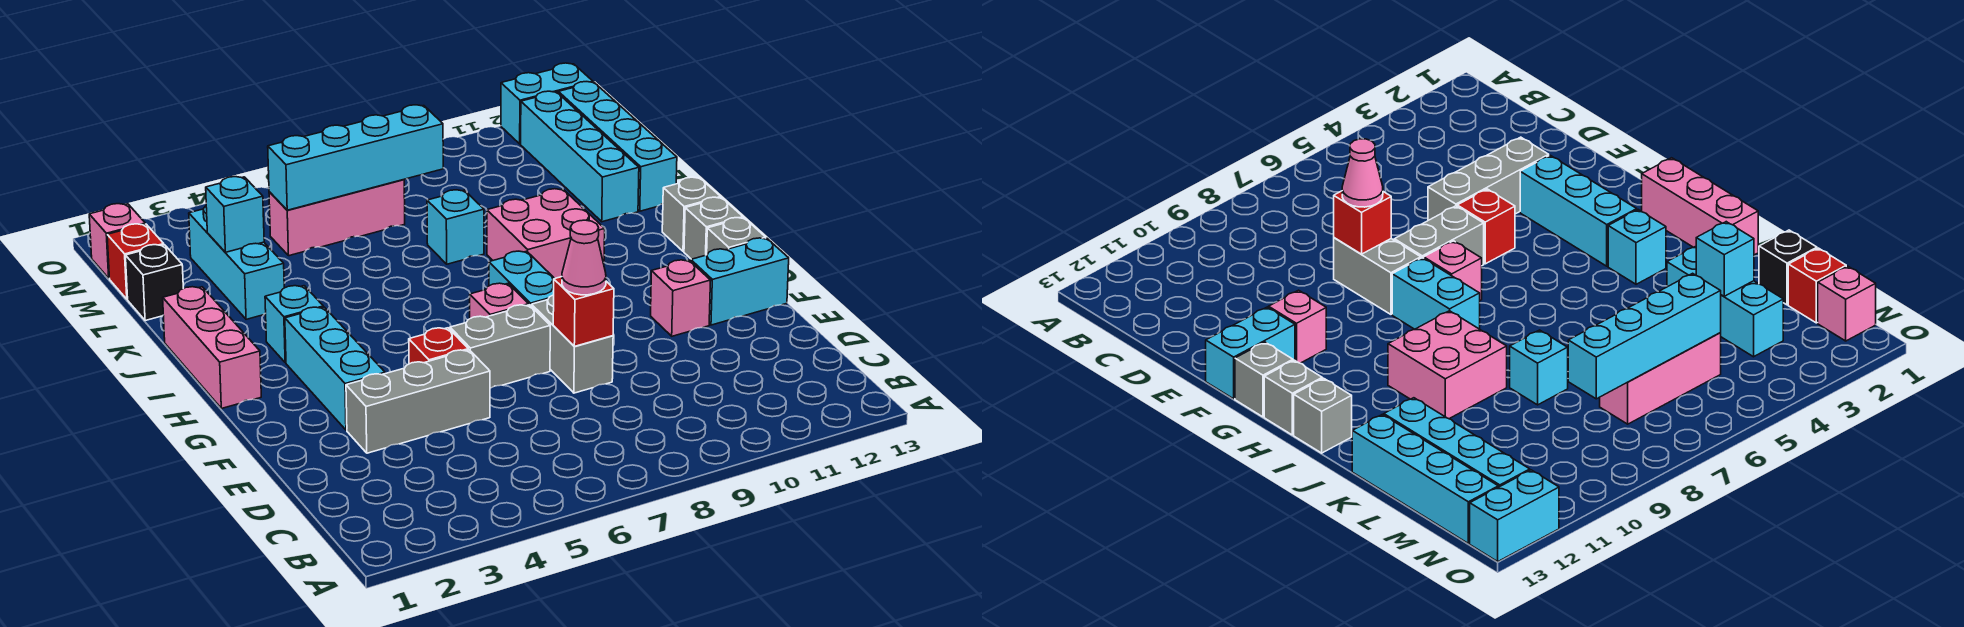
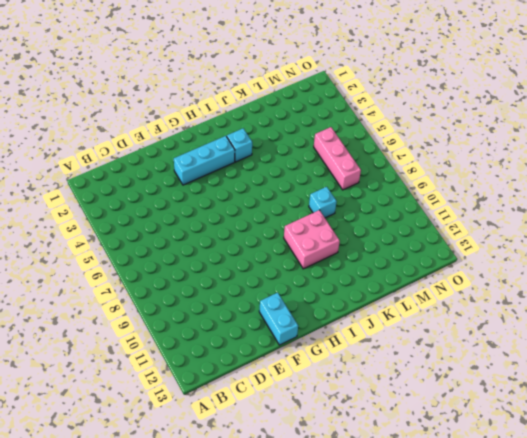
none -> grey brick E3:E5 level 1
none -> grey brick E8:F8 level 1
none -> red brick F5 level 1

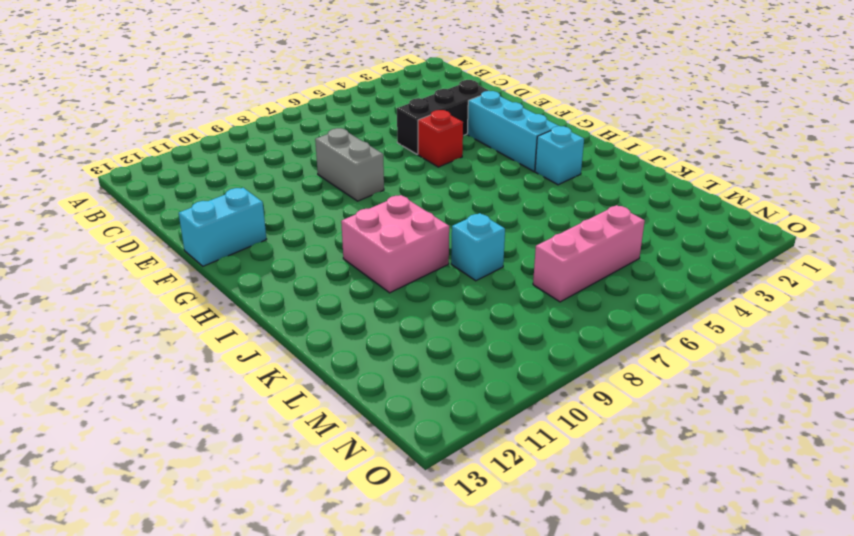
black brick E3:E5 level 1 -> grey brick E3:E5 level 1
none -> grey brick F6:F7 level 1
none -> pink brick F11 level 1
none -> pink brick G7 level 1

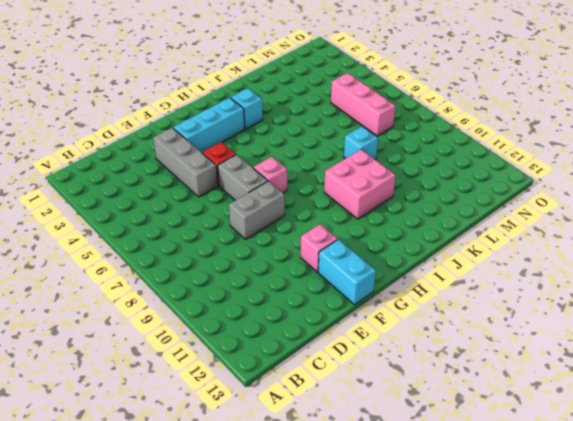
none -> cyan brick G8:H8 level 1
none -> grey brick G13 level 1
none -> pink brick H1:J1 level 1

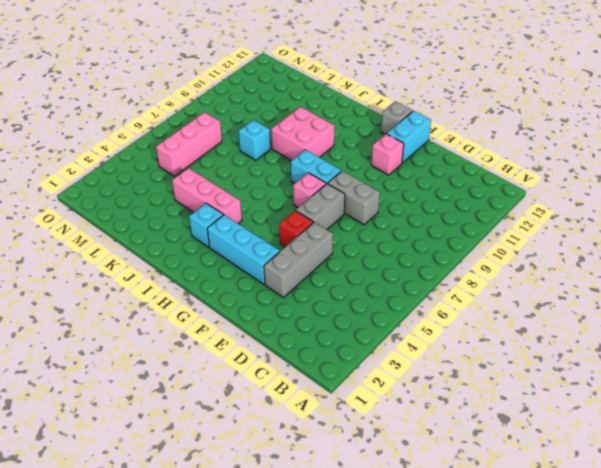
pink brick I4:K4 level 1 -> pink brick H1:J1 level 1
none -> grey brick H13 level 1
none -> grey brick I13 level 1
none -> cyan brick K3:M3 level 1

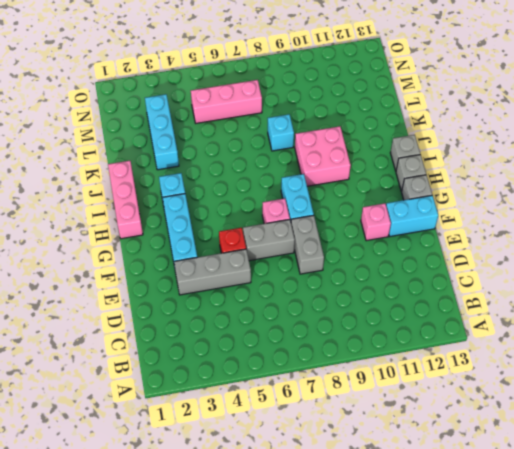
none -> cyan brick K12:N12 level 1
none -> cyan brick K13:N13 level 1
none -> black brick L1 level 1

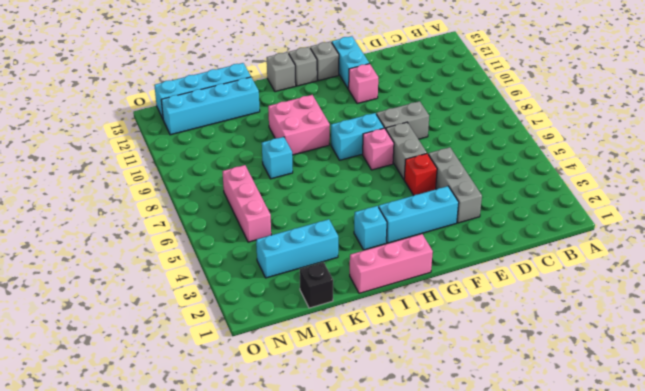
none -> red brick M1 level 1
none -> pink brick N1 level 1
none -> cyan brick O12:O13 level 1

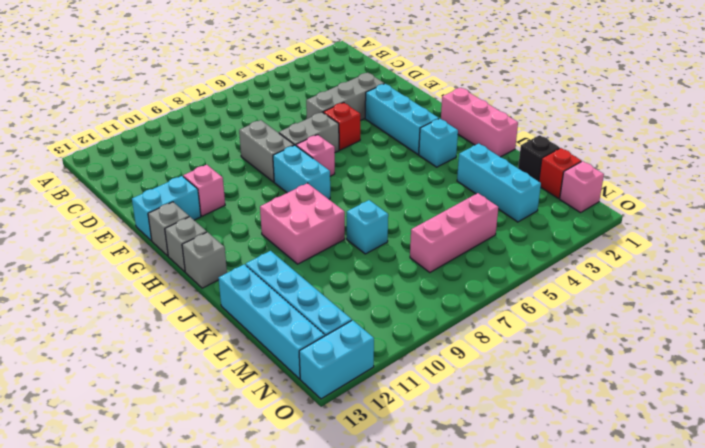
none -> red brick E8 level 2
none -> cyan brick L3 level 2
none -> cyan brick M5:M8 level 2

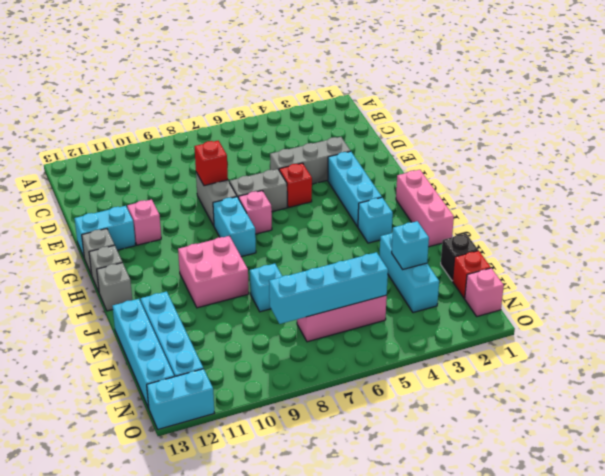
none -> pink cone E8 level 3

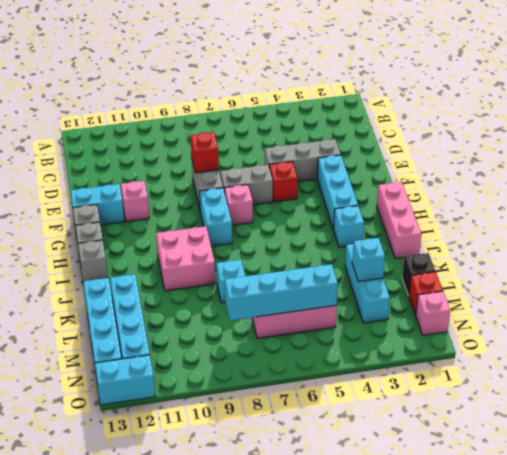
none -> pink cone E8 level 3

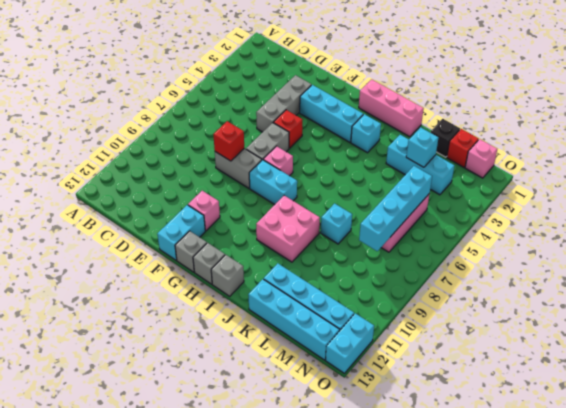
none -> pink cone E8 level 3

